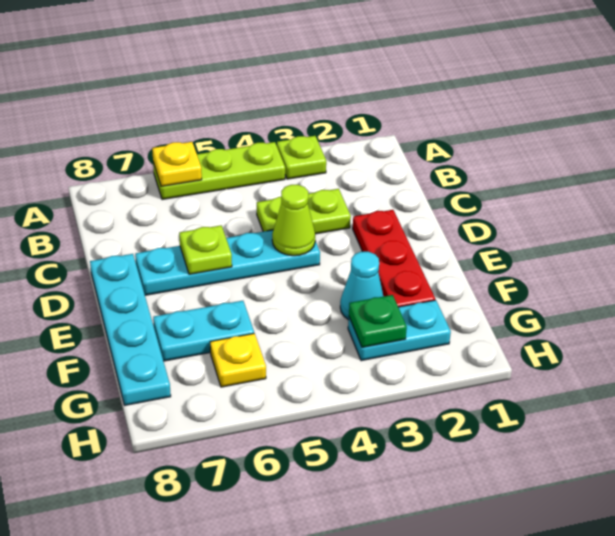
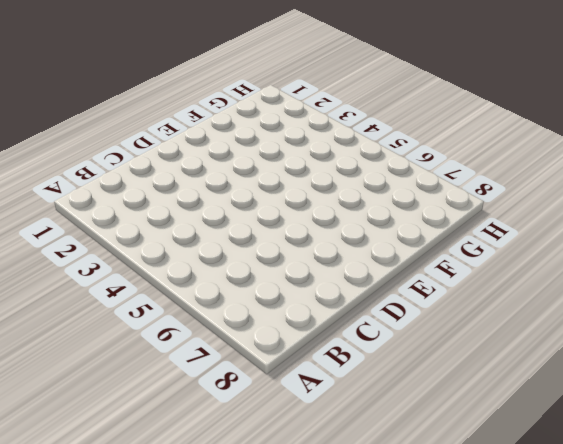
none -> lime plate A3 level 1
none -> lime plate A4:A6 level 1
none -> lime plate C3:C4 level 1

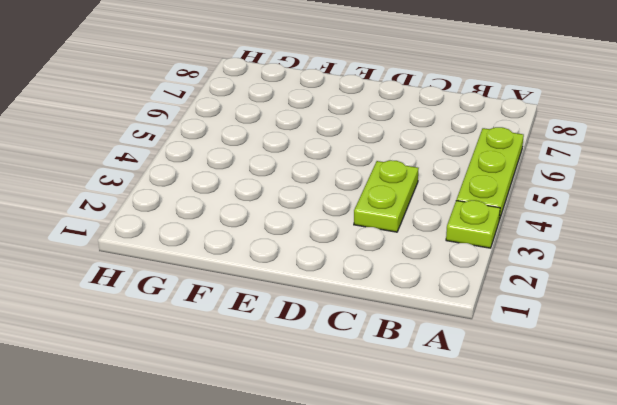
none -> red plate D2:F2 level 1
none -> cyan plate D4:D7 level 1
none -> cyan plate D8:G8 level 1

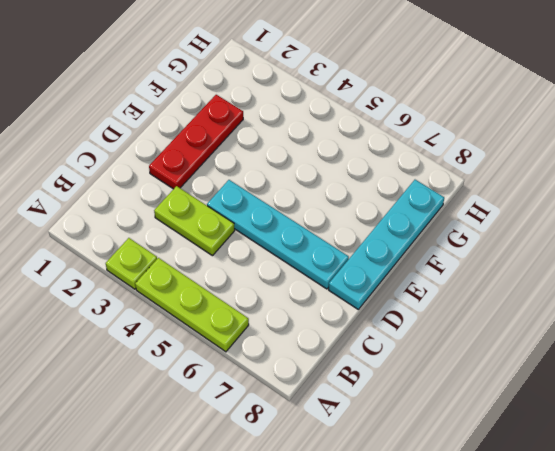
none -> cyan cone F3 level 1
none -> cyan plate F6:F7 level 1
none -> cyan plate G2:G3 level 1

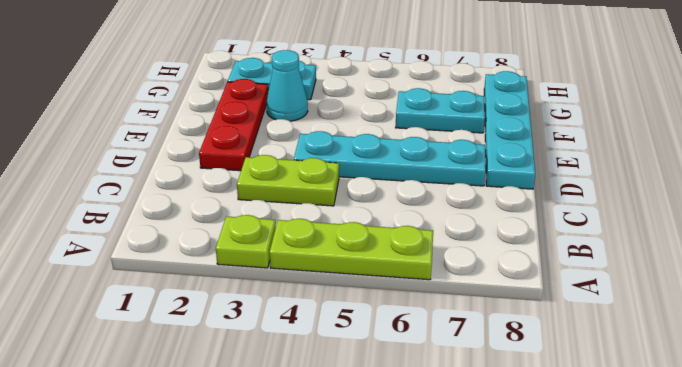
none -> yellow plate G6 level 1
none -> yellow plate A6 level 2
none -> lime cone D4 level 2

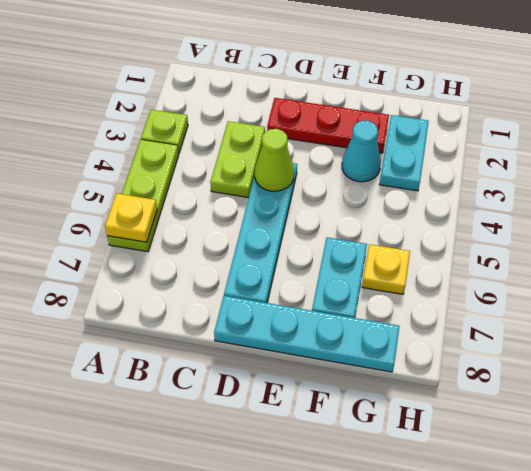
none -> lime plate D6 level 2
none -> green plate G3 level 2

